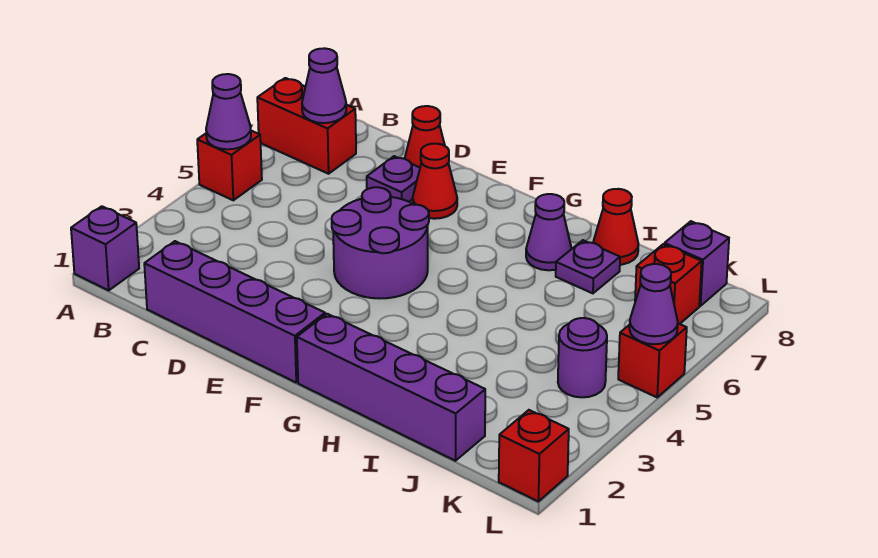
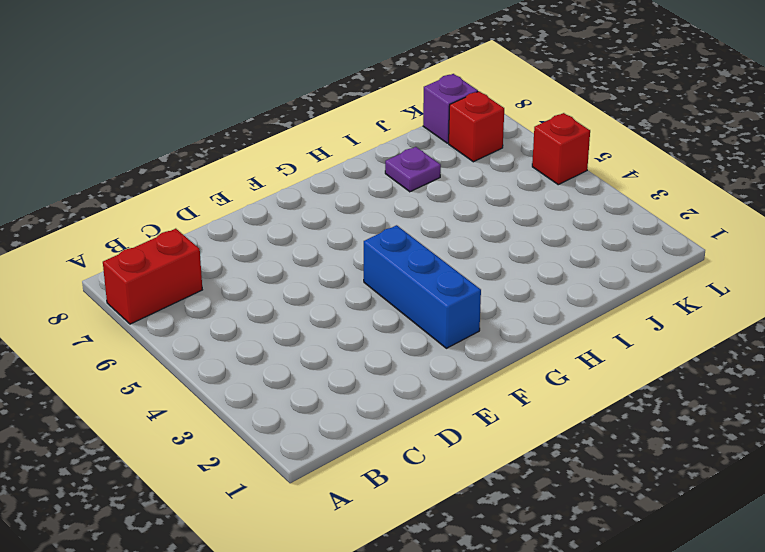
blue brick F2:F4 level 1 -> purple round brick E4:F5 level 1
none -> purple brick A1 level 1
none -> red brick A5 level 1
none -> purple brick C1:F1 level 1

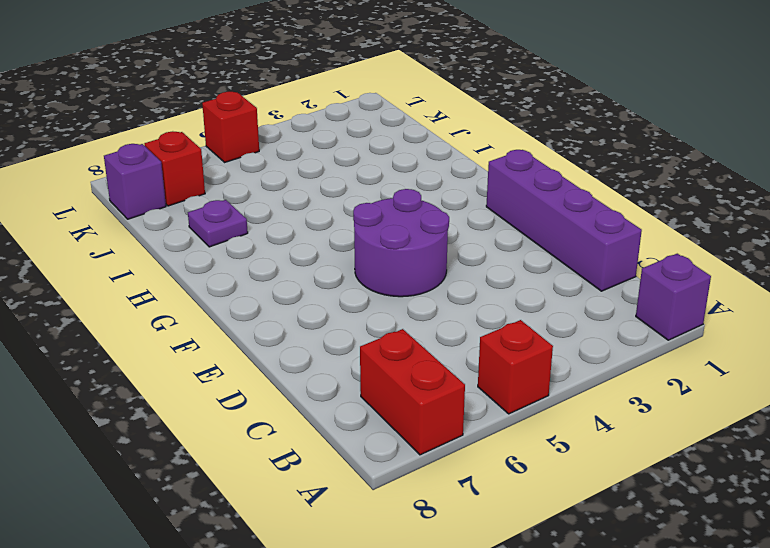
none -> purple plate D7 level 1
none -> red cone D8 level 1
none -> red cone E7 level 1

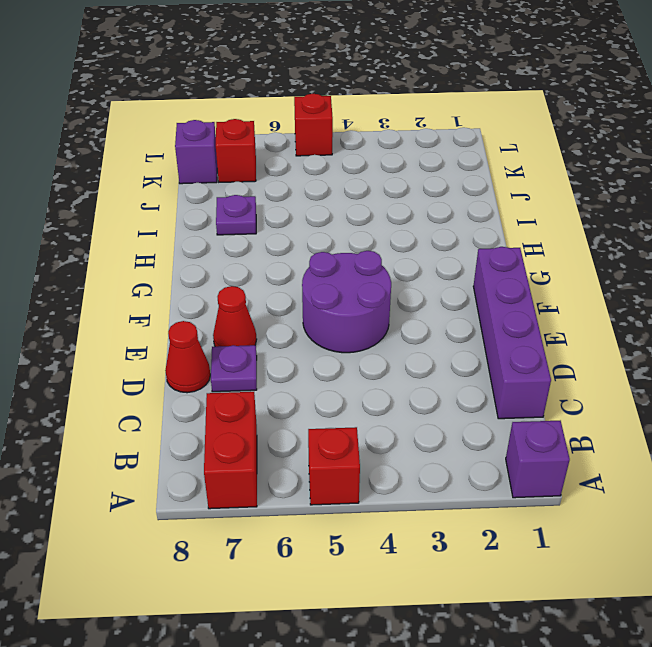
none -> purple brick G1:J1 level 1
none -> purple cone H7 level 1
none -> red cone I8 level 1

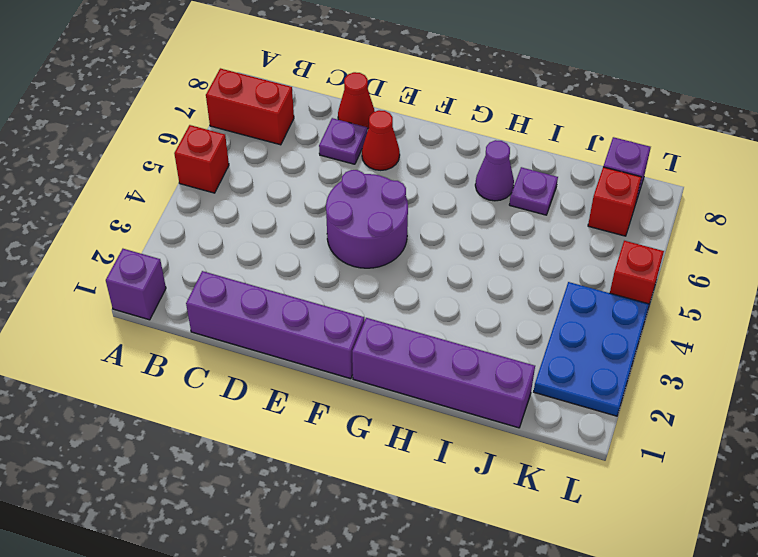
blue plate K2:L4 level 1 -> purple round brick K4 level 1
none -> red cone I8 level 1
none -> red brick L1 level 1
none -> purple cone A5 level 2

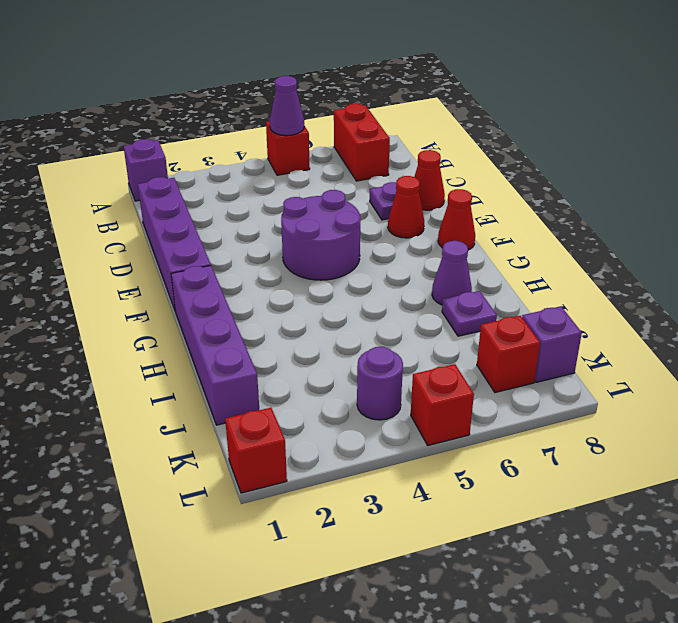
red cone F8 level 1 -> red cone I8 level 1
none -> purple cone B7 level 2
none -> purple cone L5 level 2

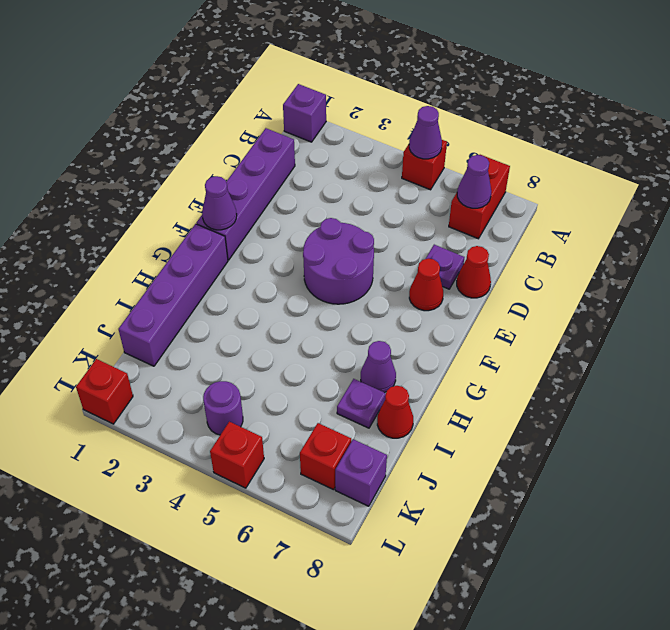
purple cone F1 level 2 -> purple cone L5 level 2

